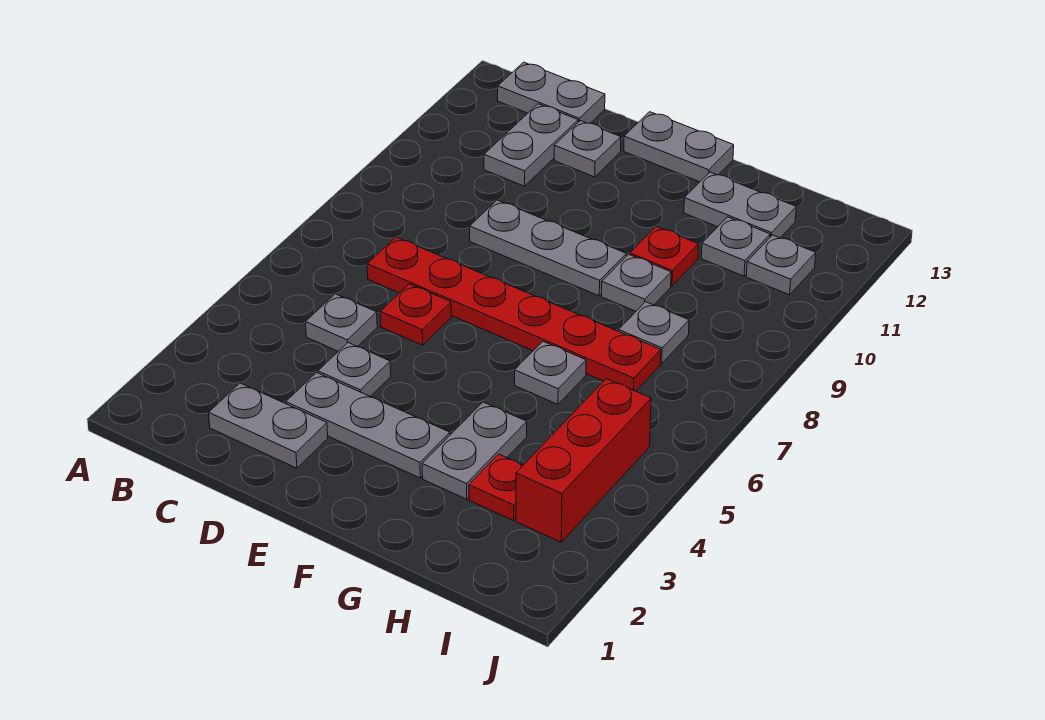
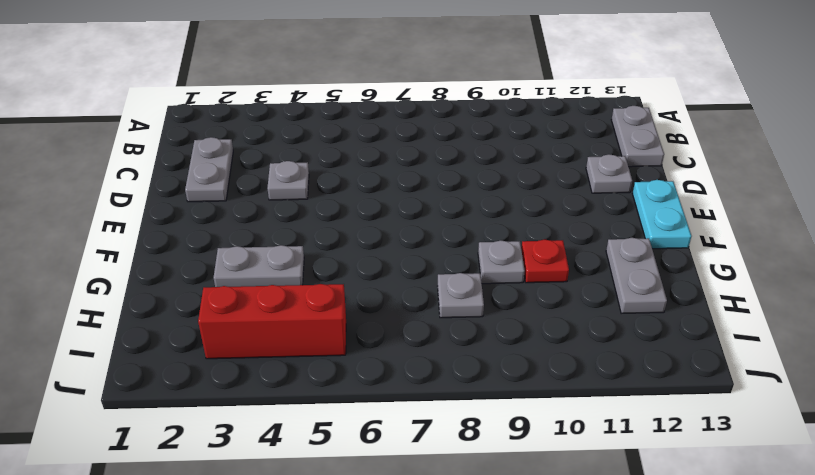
cyan plate E13:F13 level 1 -> grey plate E13:F13 level 1
none -> grey plate C5 level 1
none -> red plate C7:H7 level 1
none -> grey plate C11:C12 level 1

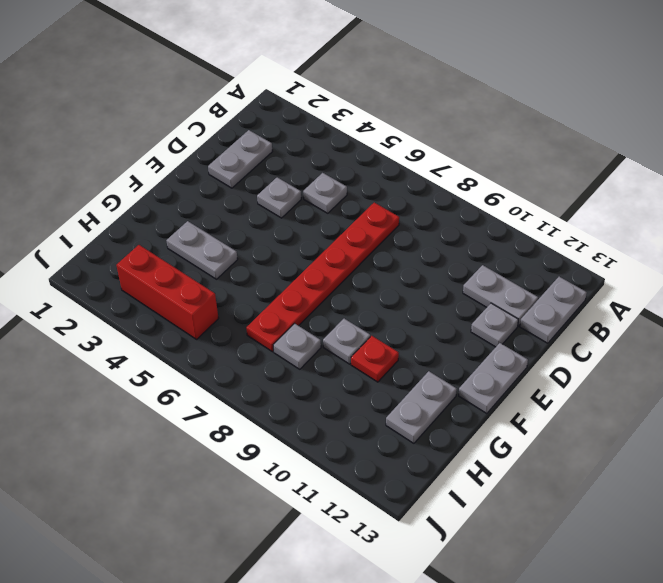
none -> grey plate D3:F3 level 1
none -> red plate D6 level 1
none -> grey plate D9:F9 level 1

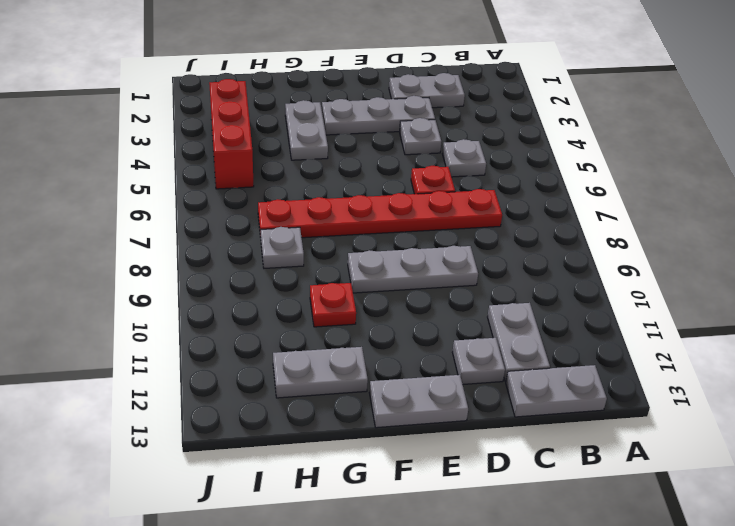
none -> grey plate G6 level 1
none -> grey plate G9 level 1
none -> red plate H3 level 1

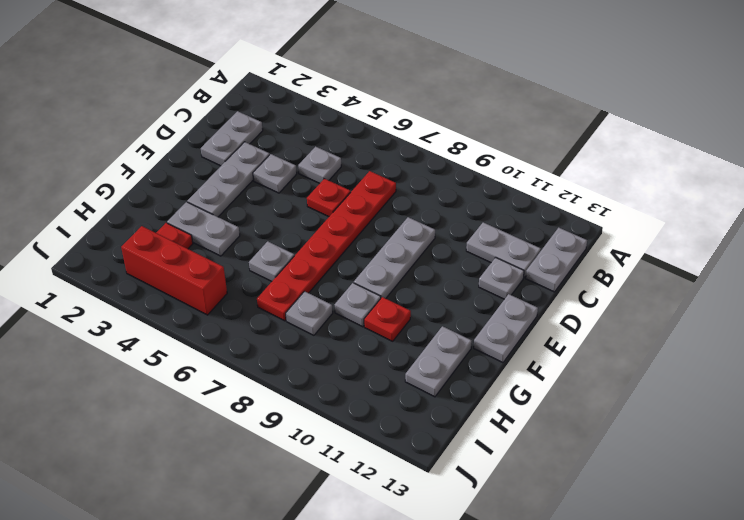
none -> grey plate H11 level 1
none -> grey plate I11 level 1

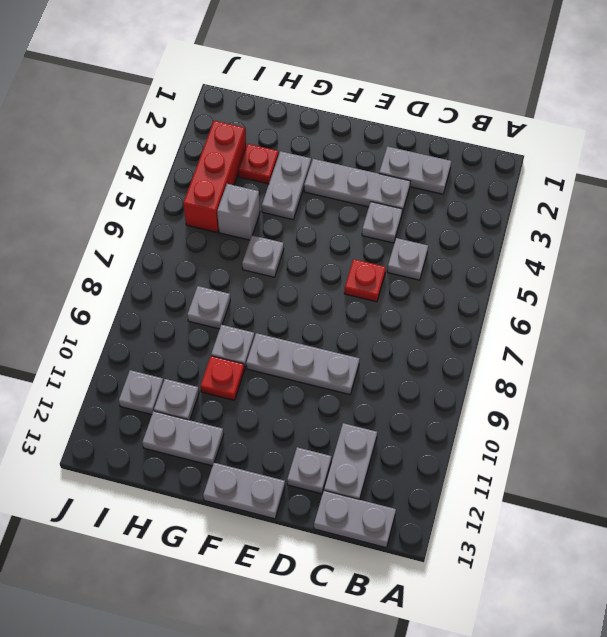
grey brick H5 level 1 -> none
none -> red plate C7:H7 level 1

